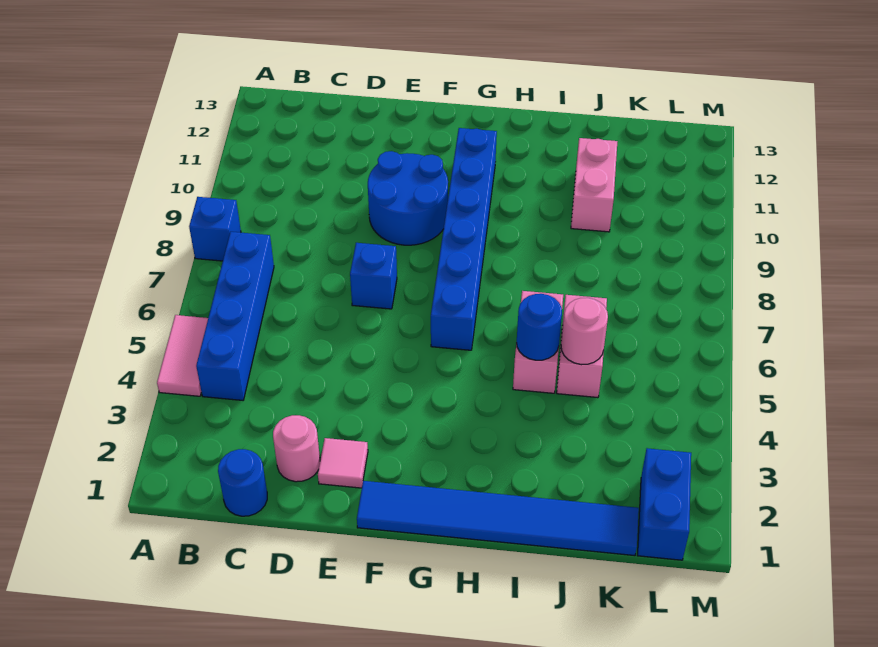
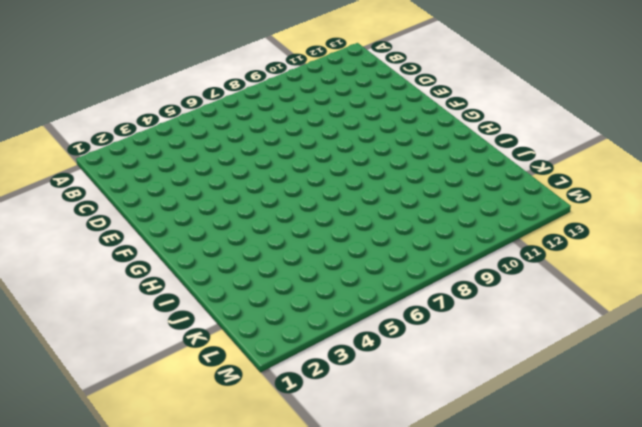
none -> pink tile A4:A5 level 1
none -> blue brick A8 level 1
none -> blue brick B4:B7 level 1

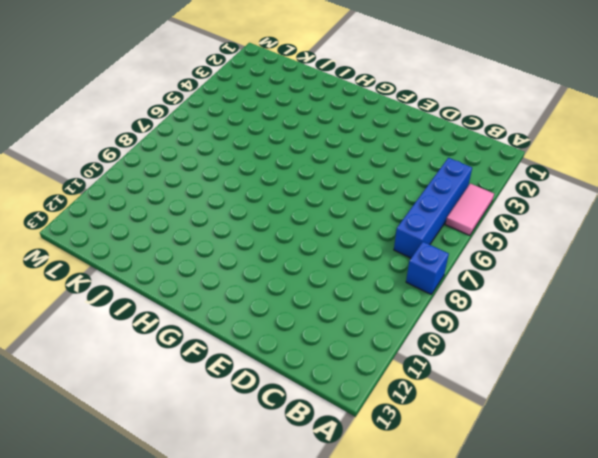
none -> blue round brick C1 level 1
none -> pink round brick D2 level 1
none -> pink tile E2 level 1

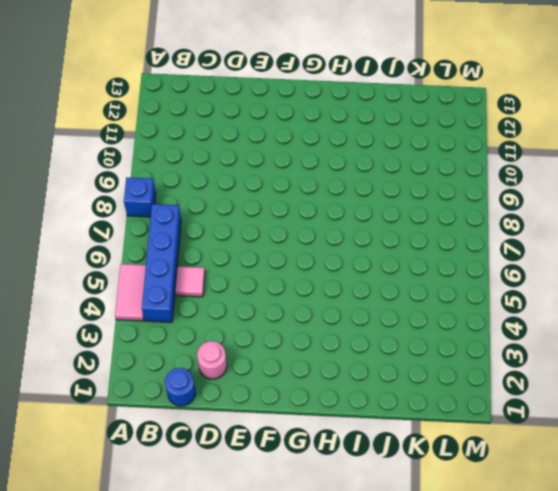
pink tile C5 level 1 -> pink tile E2 level 1
none -> blue brick E7 level 1
none -> blue round brick E9:F10 level 1
none -> blue tile F1:K1 level 1

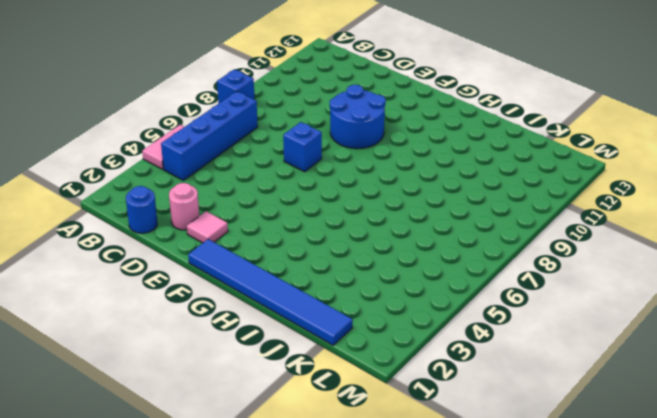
none -> blue brick G6:G11 level 1
none -> pink brick I5:I6 level 1
none -> pink brick J5:J6 level 1

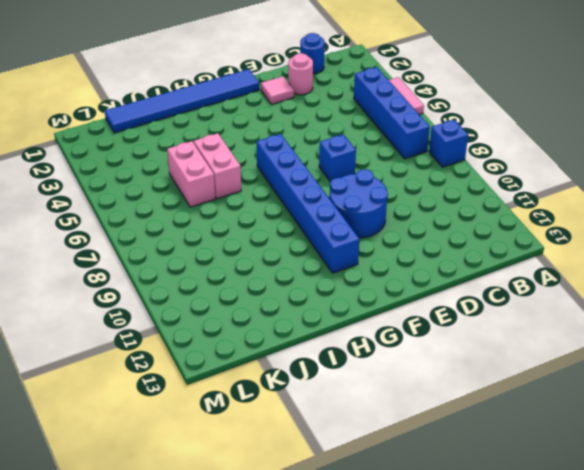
none -> pink brick J10:J11 level 1
none -> blue brick L1:L2 level 1
none -> blue round brick I5 level 2

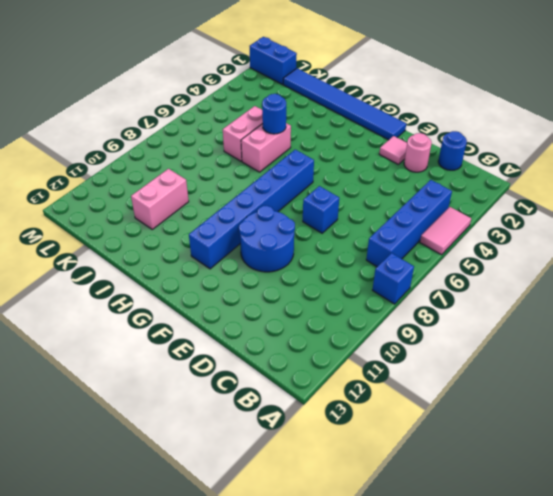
blue brick L1:M1 level 1 -> blue brick L1:L2 level 1
none -> pink round brick J5 level 2

